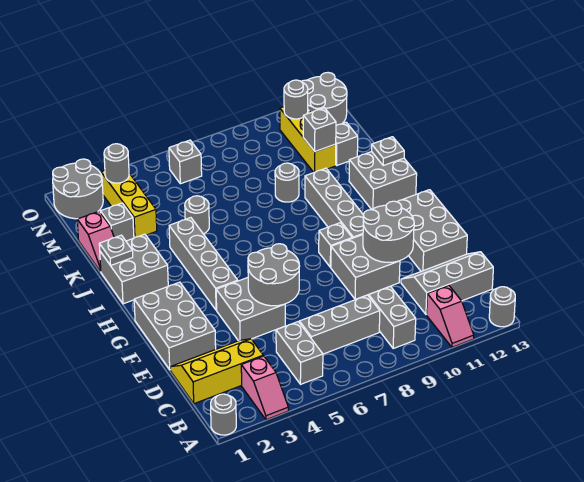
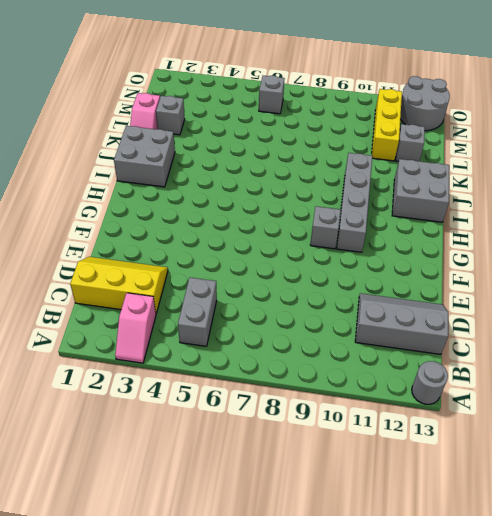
none -> grey round brick A1 level 1
none -> pink slope A11:B11 level 1 top B
none -> grey brick B9:C9 level 1
none -> grey brick C6:C8 level 1

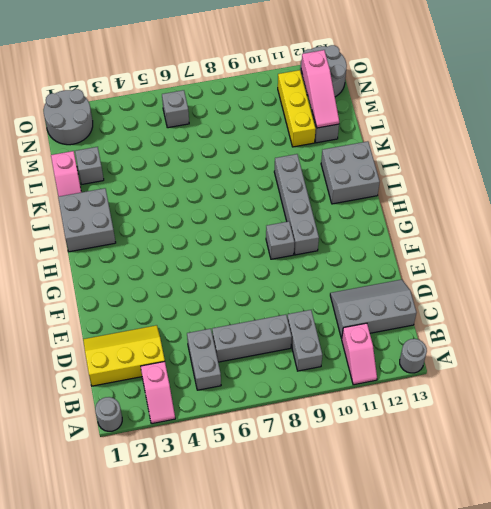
pink slope L12:N12 level 2 top N -> none
none -> grey brick E1:G2 level 1
none -> grey brick E4:F5 level 1
none -> grey brick E9:F10 level 1
none -> grey brick E12:G13 level 1

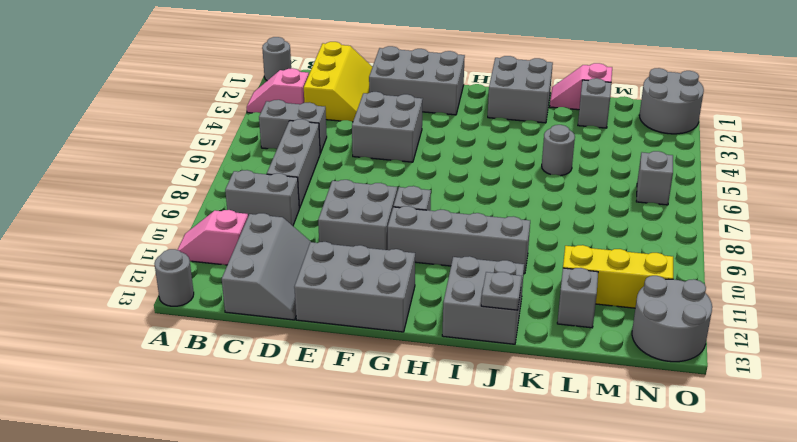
none -> grey brick G4:J4 level 1
none -> grey round brick K9 level 1
none -> yellow brick L3:N3 level 1
none -> grey round brick E5:F6 level 2

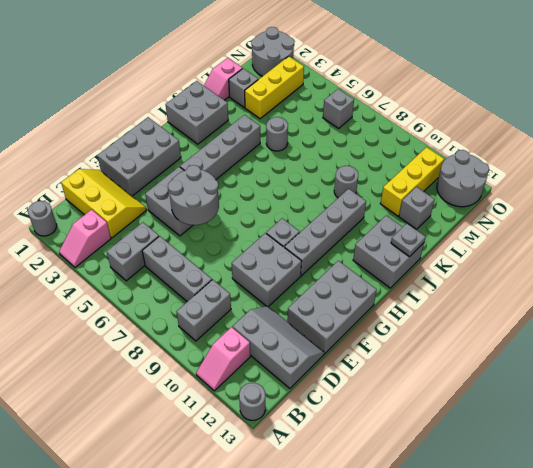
none -> grey round brick E10:F11 level 2
none -> grey plate J1 level 2
none -> grey brick L11 level 2
none -> grey round brick N3 level 2

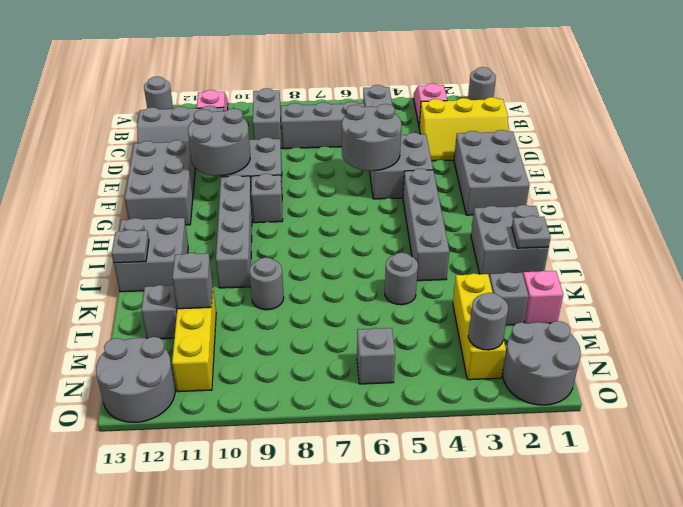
none -> grey round brick N11 level 2

